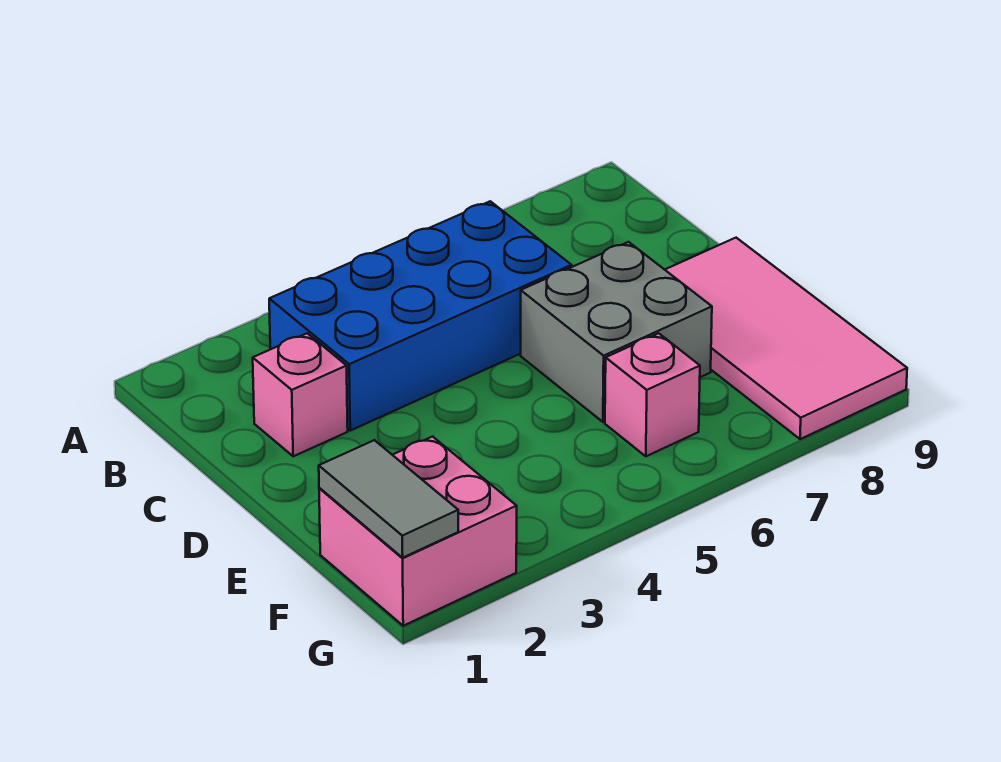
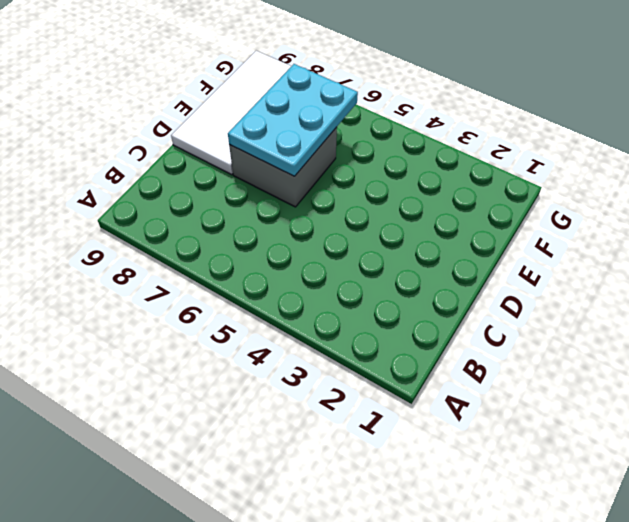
cyan plate D6:F7 level 2 -> none
white tile D8:G9 level 1 -> pink tile D8:G9 level 1
none -> blue brick B3:C6 level 1
none -> pink brick C2 level 1

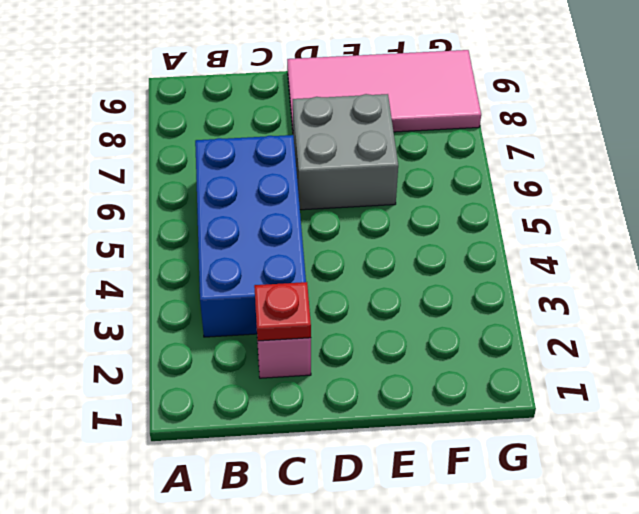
red plate C2 level 2 -> none
none -> pink brick F1:G2 level 1
none -> pink brick F6 level 1

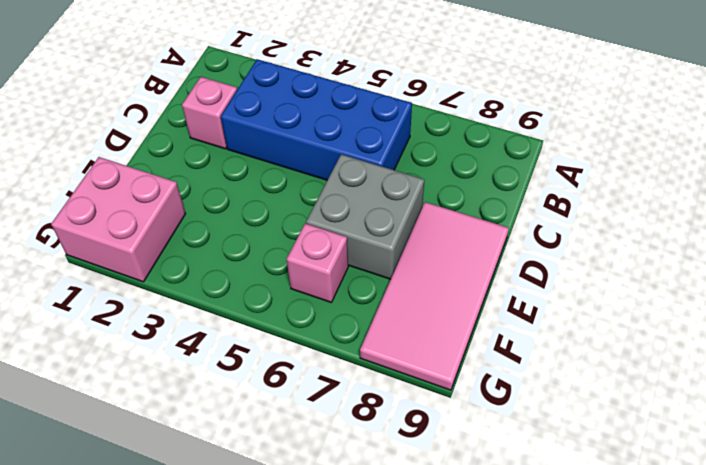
none -> grey tile F1:G1 level 2

